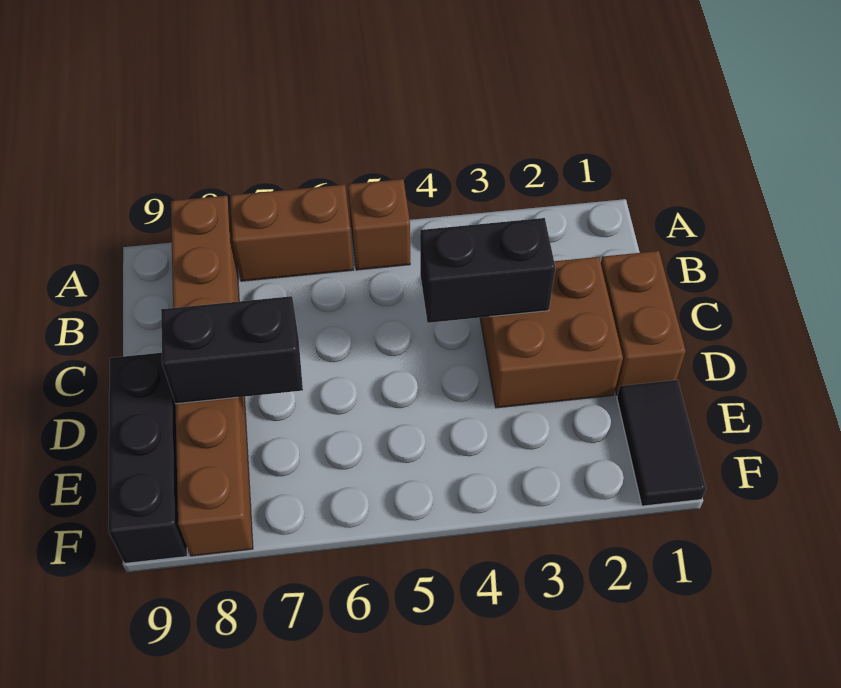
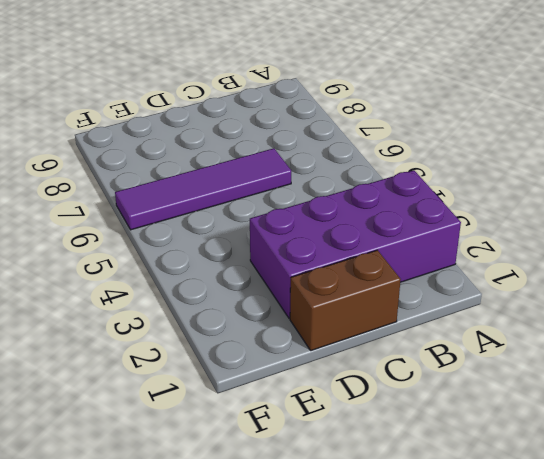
purple brick A2:D3 level 1 -> brown brick C2:D3 level 1
purple tile C6:F6 level 1 -> none
none -> brown brick A5 level 1
none -> brown brick A6:A7 level 1

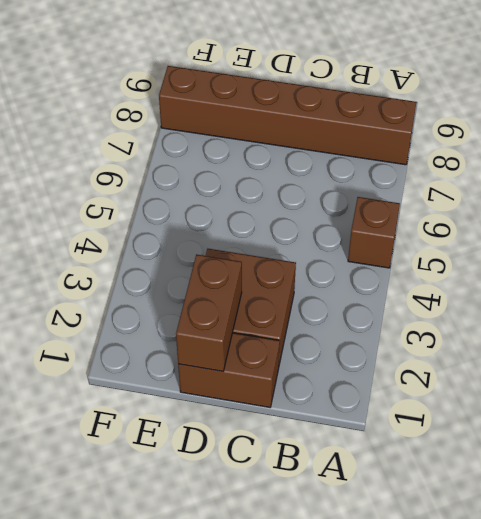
brown brick D1:D2 level 2 -> brown brick A6:A7 level 1
none -> black brick D9:F9 level 1
none -> black tile E1:F1 level 1

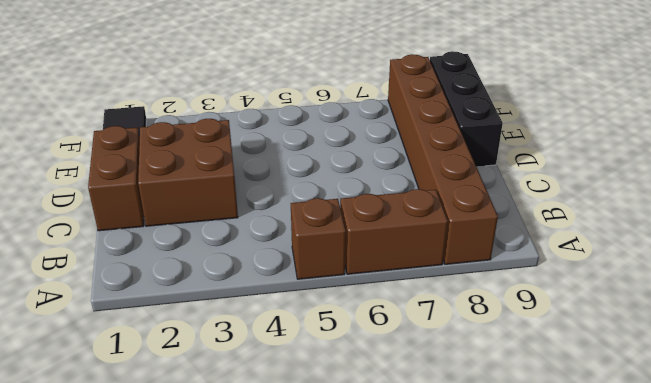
none -> black brick C3:C4 level 2
none -> black brick D7:D8 level 2

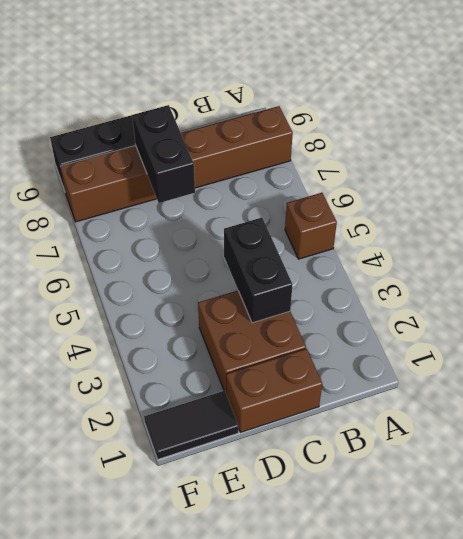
none -> brown brick A6:A7 level 1

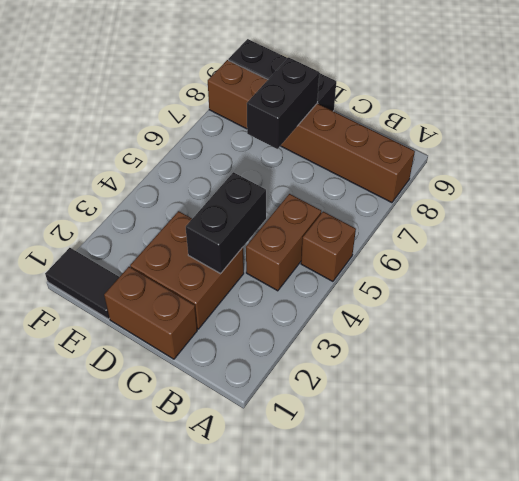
brown brick B4:B5 level 1 -> brown brick A6:A7 level 1

